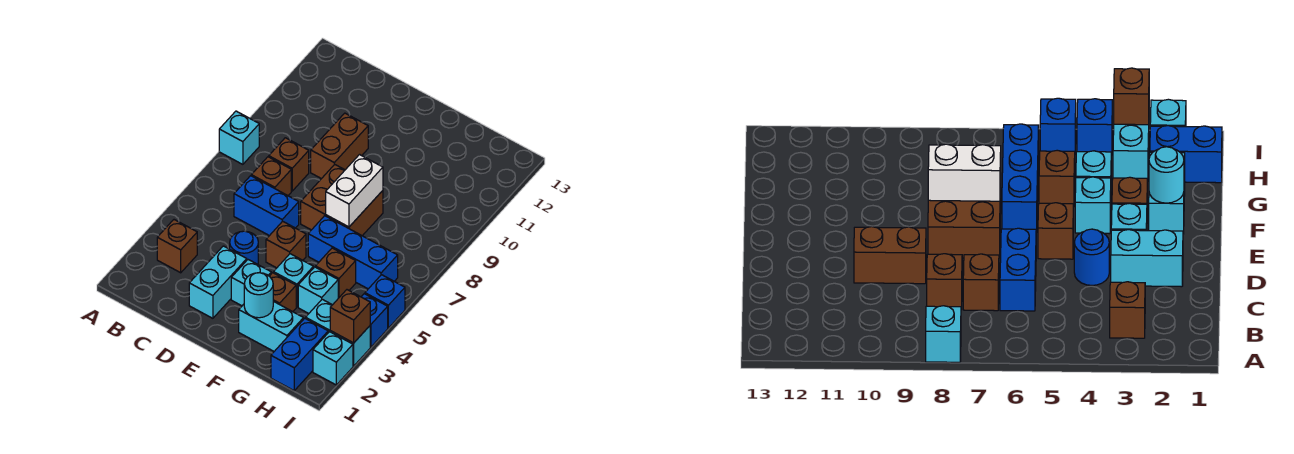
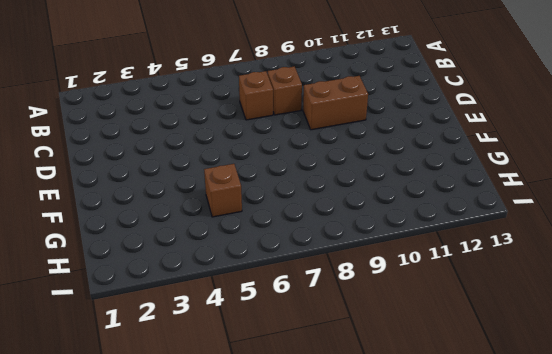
none -> cyan brick A8 level 1
none -> brown brick B3 level 1
none -> blue brick C6:D6 level 1

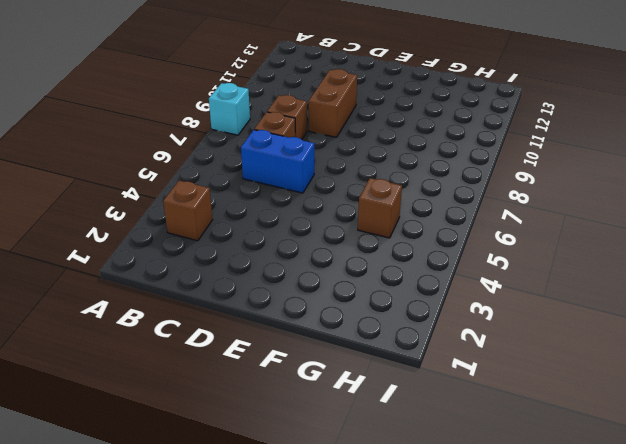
none -> cyan brick D2:D3 level 1
none -> blue round brick D4 level 1
none -> cyan brick E3 level 1

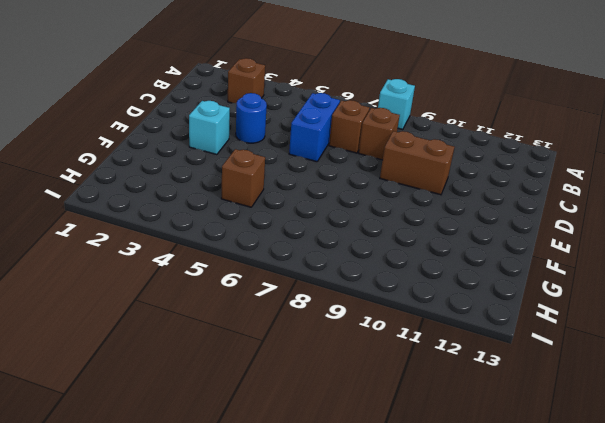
none -> cyan brick D2:D3 level 1
none -> brown brick E5 level 1
none -> brown brick E7:F8 level 1

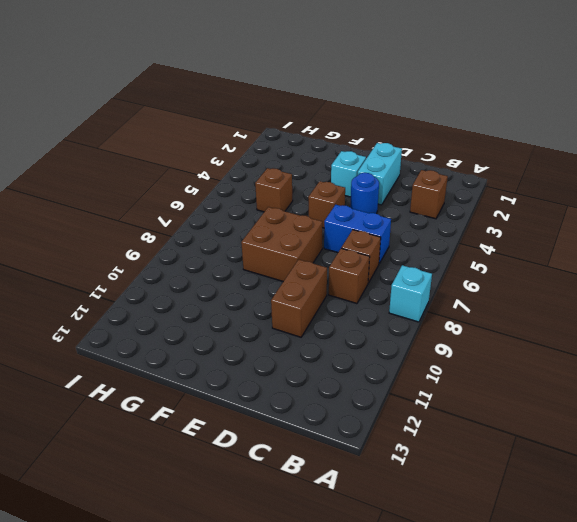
none -> cyan brick F2:G2 level 1
none -> brown brick F3 level 1
none -> cyan brick F4 level 1

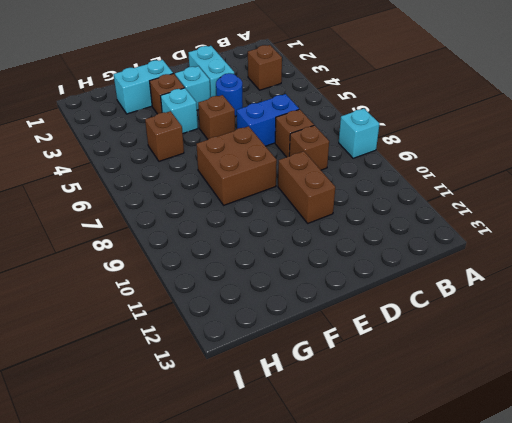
none -> blue brick F6:H6 level 1
none -> cyan brick G4 level 1
none -> blue brick H1:H2 level 1

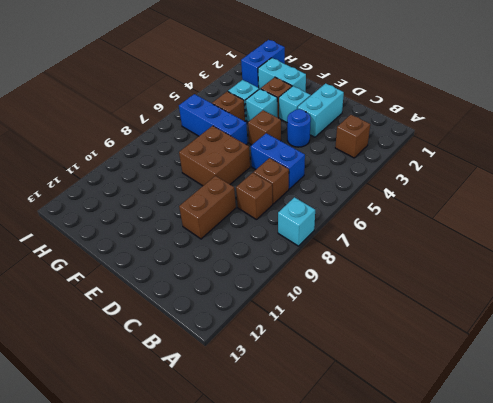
none -> cyan brick H3:I3 level 1
none -> cyan brick I2 level 1
none -> blue brick I4 level 1

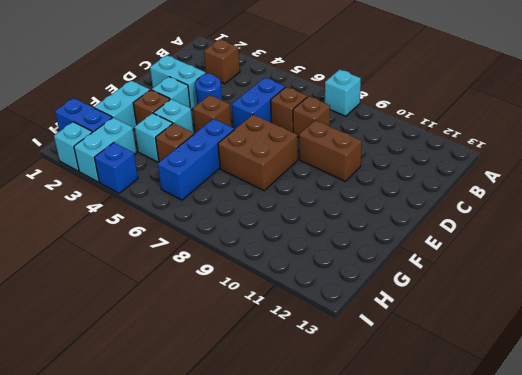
none -> blue brick I5 level 1
none -> cyan round brick F2 level 2
none -> white brick F7:F8 level 2

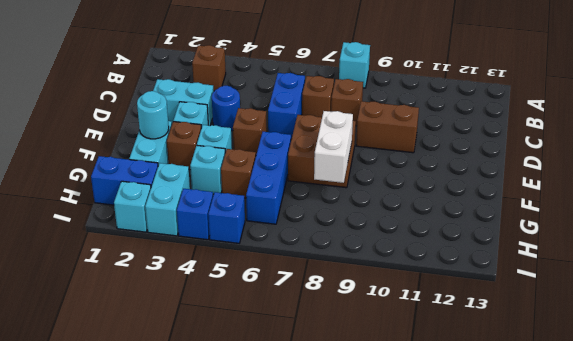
white brick F8:G8 level 2 -> white brick F7:F8 level 2
none -> brown brick I3 level 2

